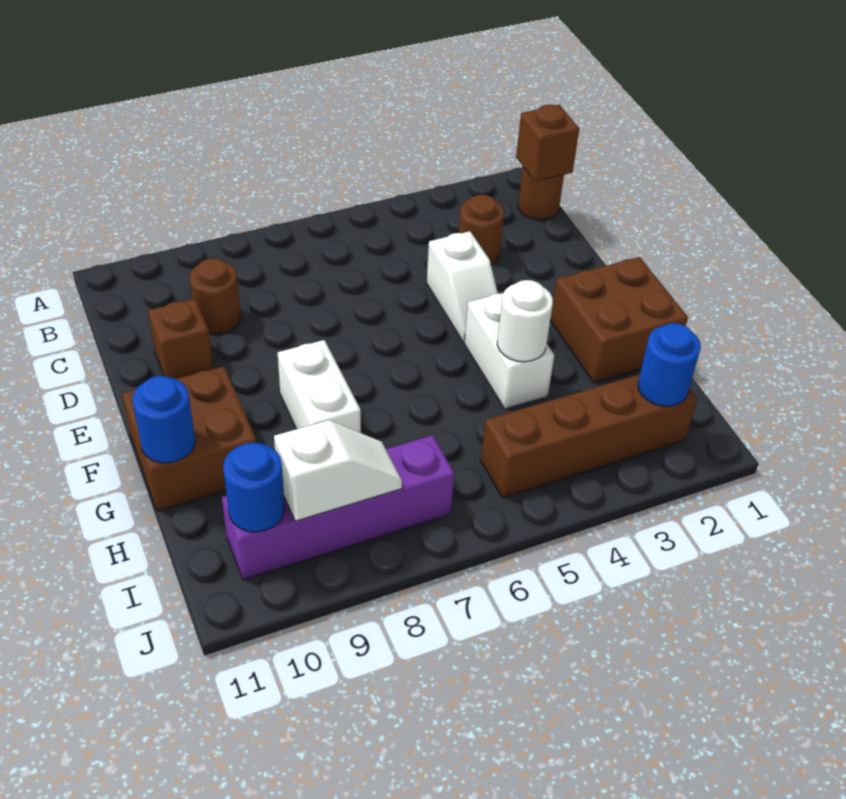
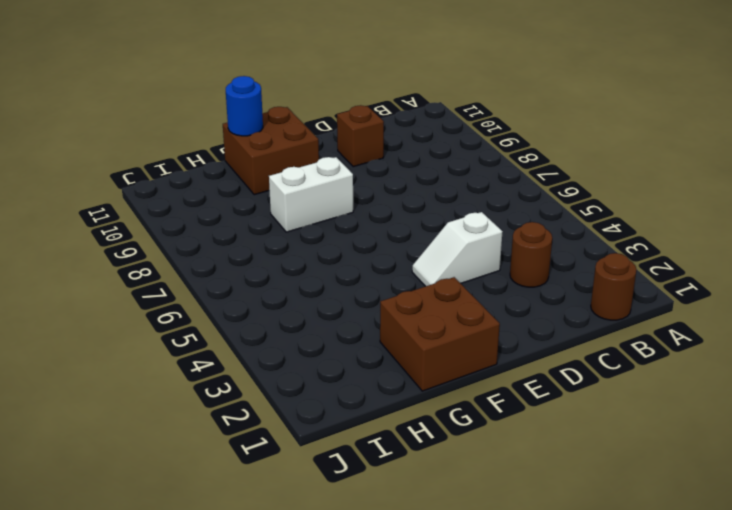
none -> brown round brick C9 level 1
none -> white brick F4:G4 level 1
none -> brown brick I2:I5 level 1

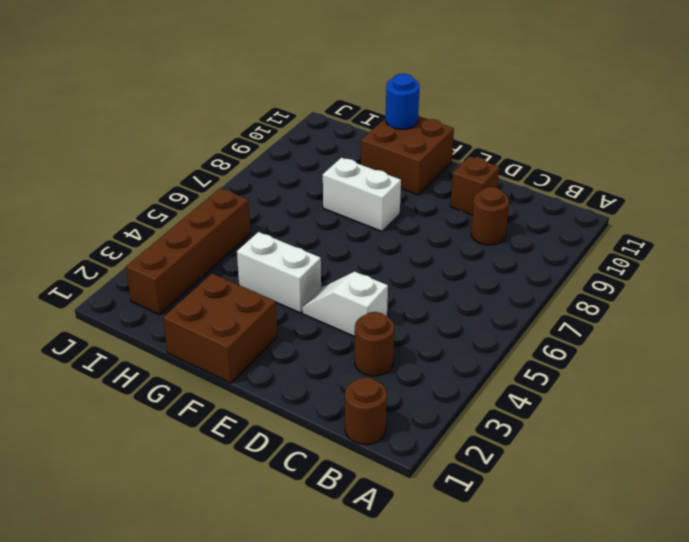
none -> purple brick I7:I10 level 1
none -> brown brick B1 level 2
none -> white round brick G4 level 2

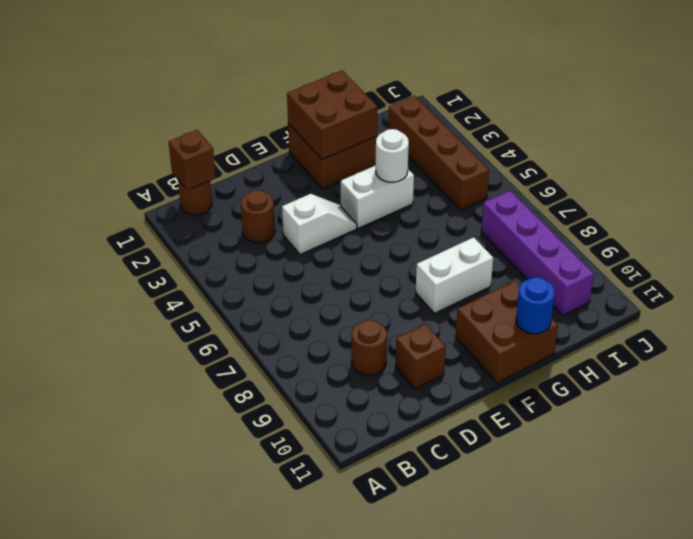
brown brick F1:G2 level 2 -> none
none -> blue round brick I2 level 2
none -> white slope I8:I9 level 2 top 9
none -> blue round brick I10 level 2

